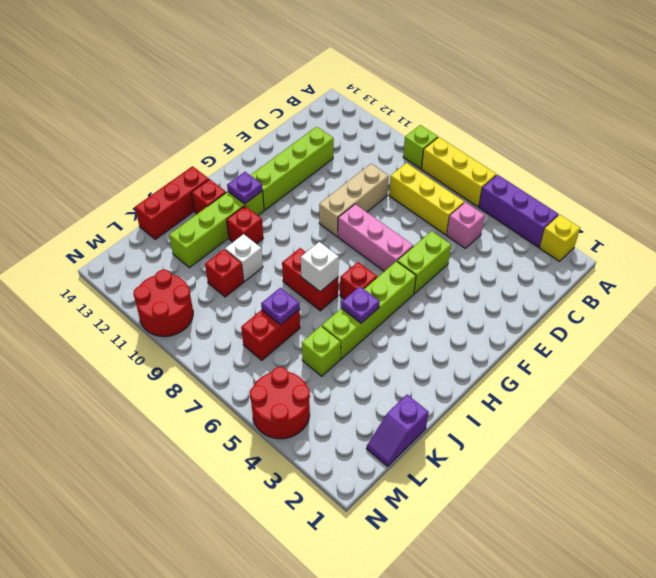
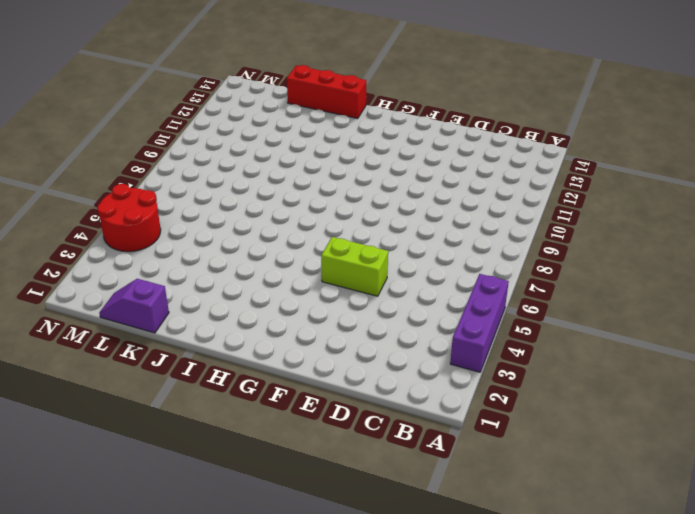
none -> yellow brick A2 level 1
none -> yellow brick A6:A8 level 1
none -> lime brick A9 level 1

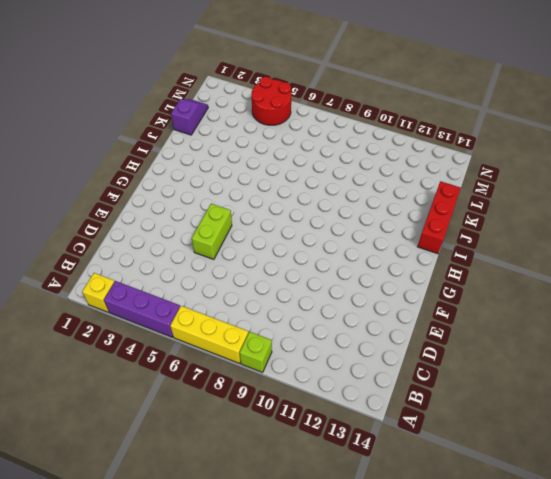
none -> pink brick C5 level 1
none -> yellow brick C6:C8 level 1
none -> tan brick D9:F9 level 1

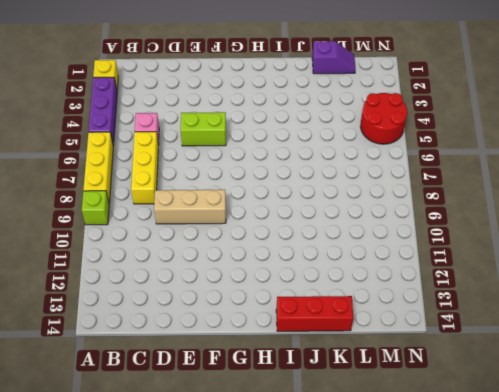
none -> lime brick D12:G12 level 1
none -> pink brick F6:F8 level 1
none -> lime brick G5:J5 level 1

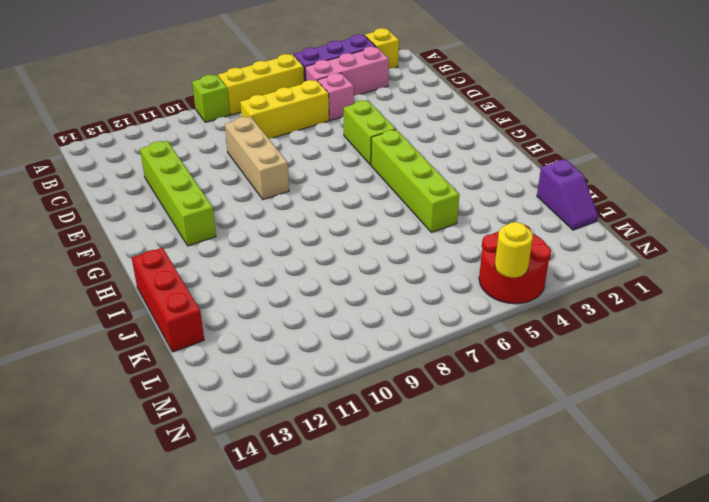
pink brick B3:B5 level 1 -> pink brick F6:F8 level 1
yellow round brick N5 level 2 -> none
none -> red brick H6 level 1
none -> lime brick H12:K12 level 1
none -> red brick I7:I8 level 1

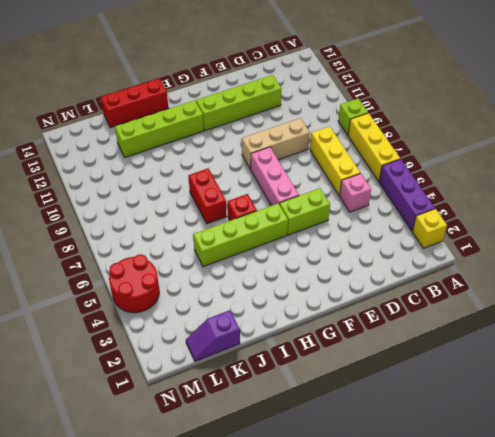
none -> red brick I11 level 1
none -> red brick I13 level 1
none -> white brick J10 level 1

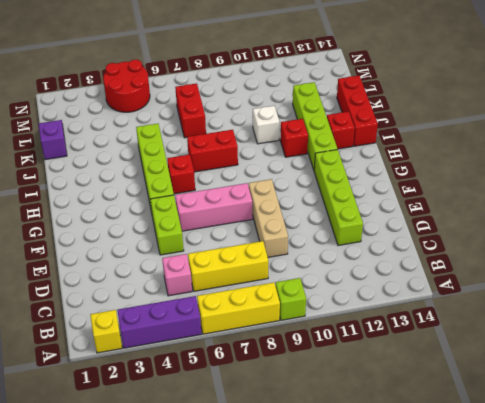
none -> lime brick K5 level 1
none -> red brick K10 level 1
none -> red round brick M10:N11 level 1

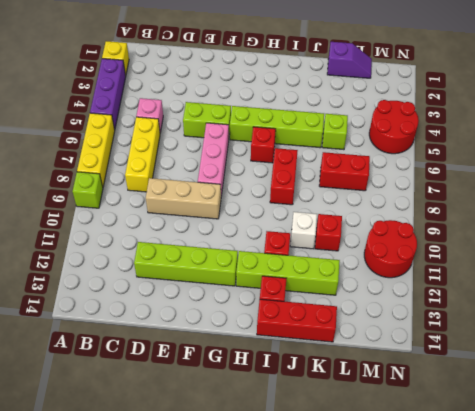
none -> purple plate H12 level 2
none -> purple plate I5 level 2
none -> white brick I7 level 2

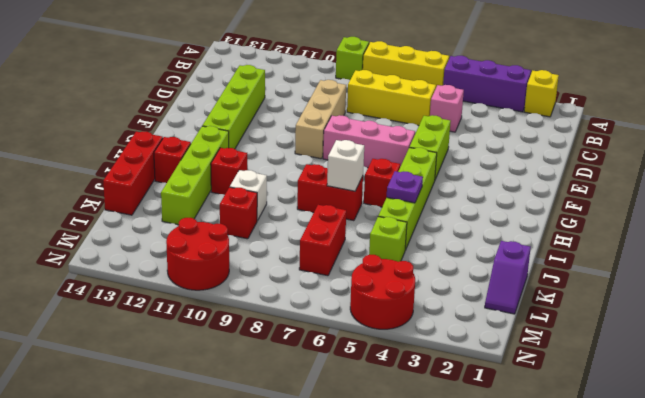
none -> purple plate H12 level 2
none -> purple plate K7 level 2

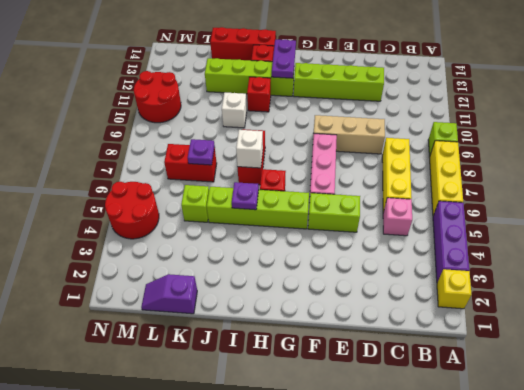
purple plate H12:H13 level 2 -> purple plate H12 level 2
none -> red brick K10 level 1

